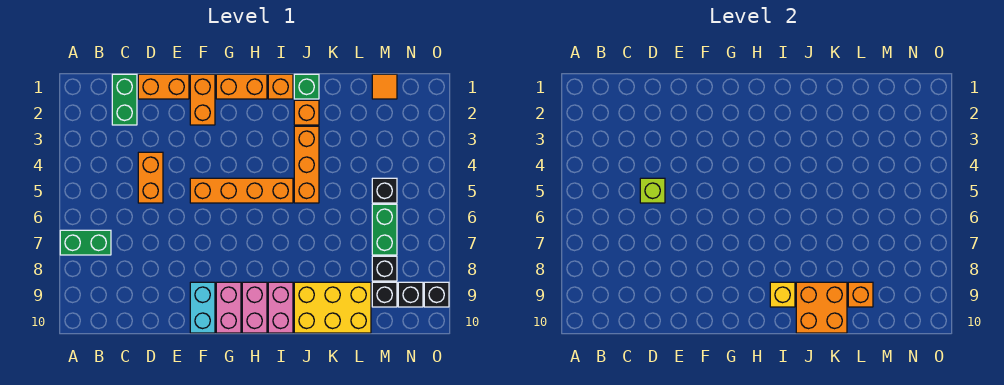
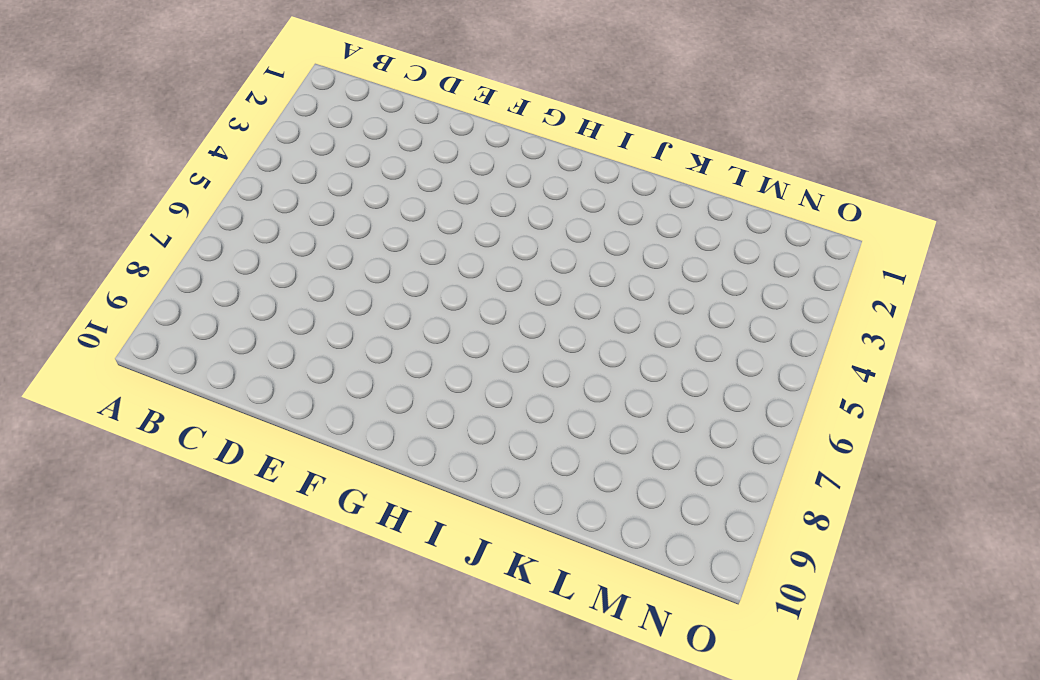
none -> green brick A7:B7 level 1
none -> green brick C1:C2 level 1
none -> orange brick D1:E1 level 1

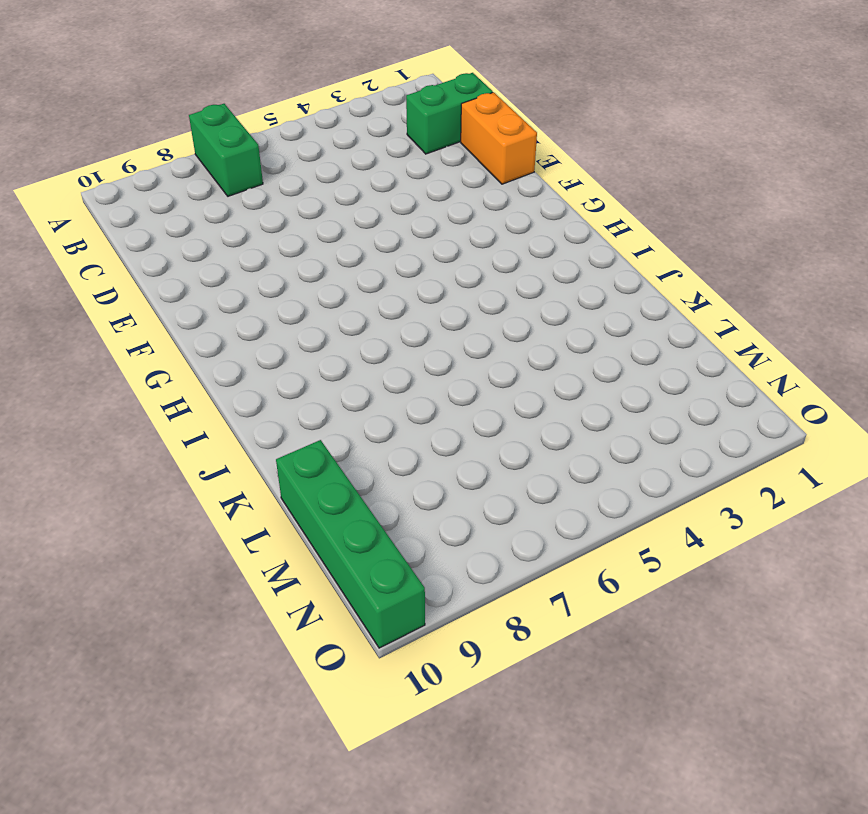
green brick L10:O10 level 1 -> yellow brick J9:L10 level 1
none -> orange brick D4:D5 level 1
none -> orange brick F1:F2 level 1
none -> orange brick F5:I5 level 1

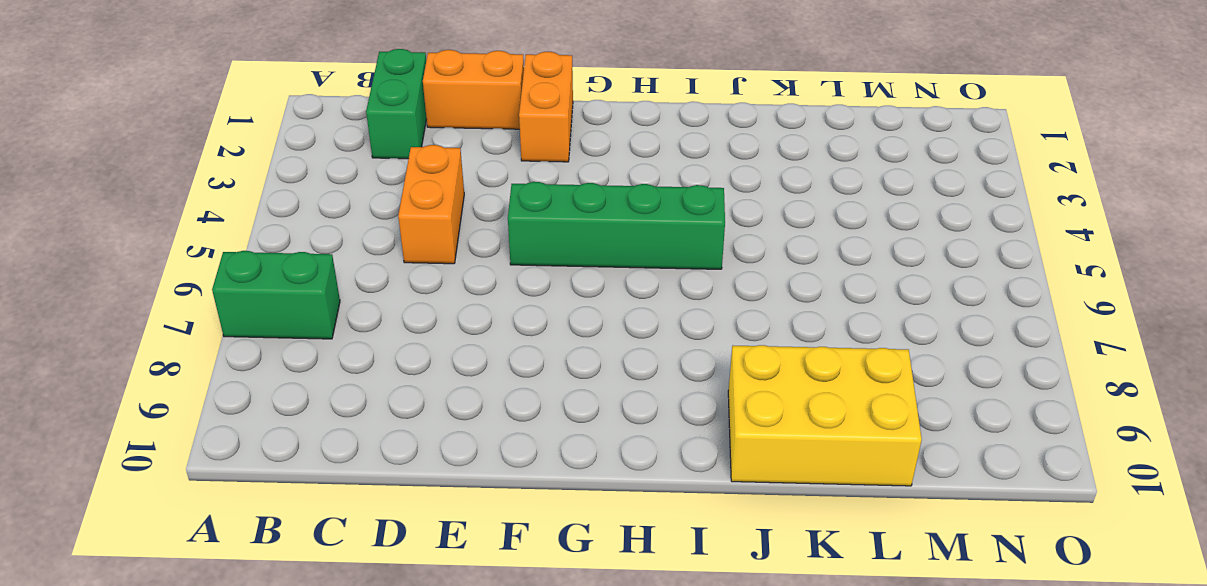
green brick F5:I5 level 1 -> orange brick F5:I5 level 1
none -> cyan brick F9:F10 level 1
none -> orange brick G1:H1 level 1
none -> pink brick G9:G10 level 1

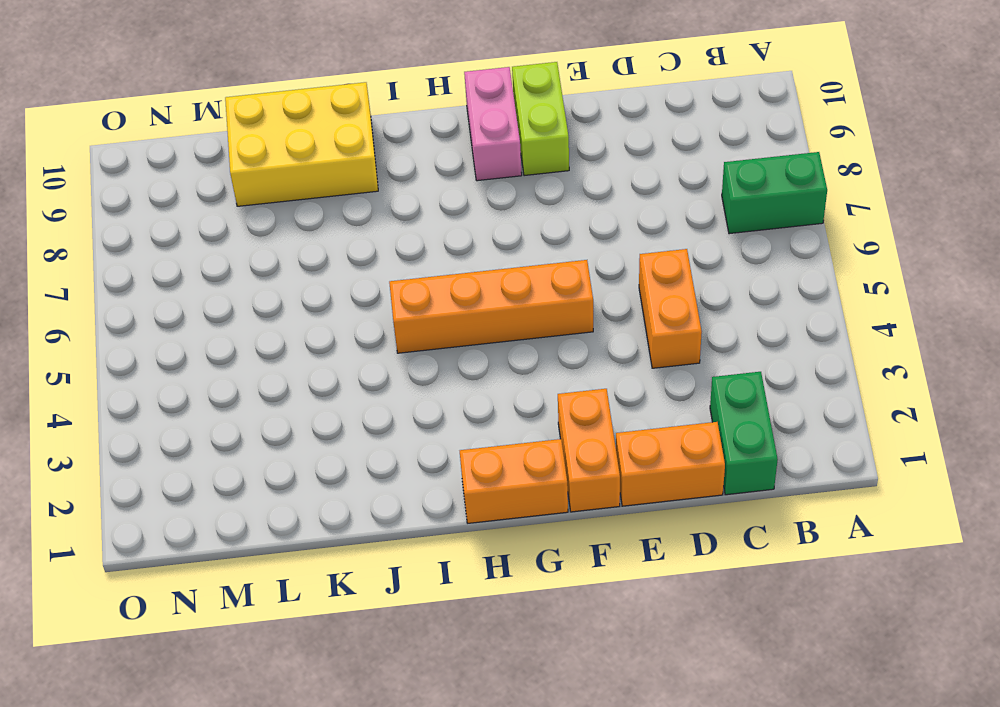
lime brick F9:F10 level 1 -> cyan brick F9:F10 level 1
none -> pink brick H9:H10 level 1
none -> orange brick I1 level 1
none -> pink brick I9:I10 level 1

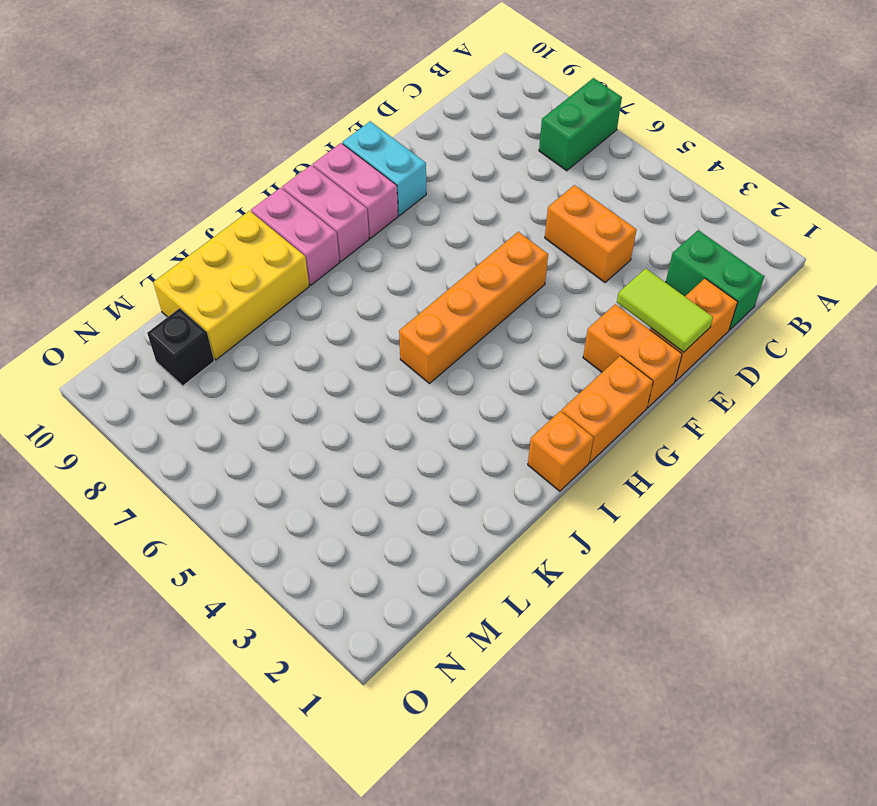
lime tile E1:E2 level 2 -> none
none -> green brick J1 level 1
none -> orange brick J2 level 1
none -> orange brick J3:J5 level 1

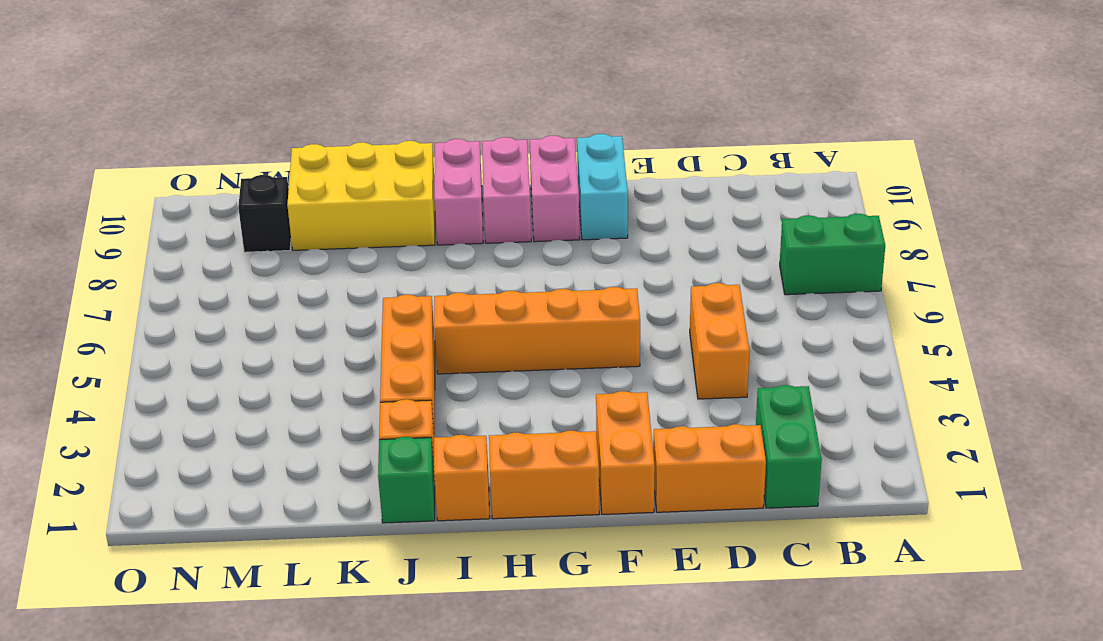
none -> orange tile M1 level 1
none -> black brick M5 level 1
none -> green brick M6:M7 level 1

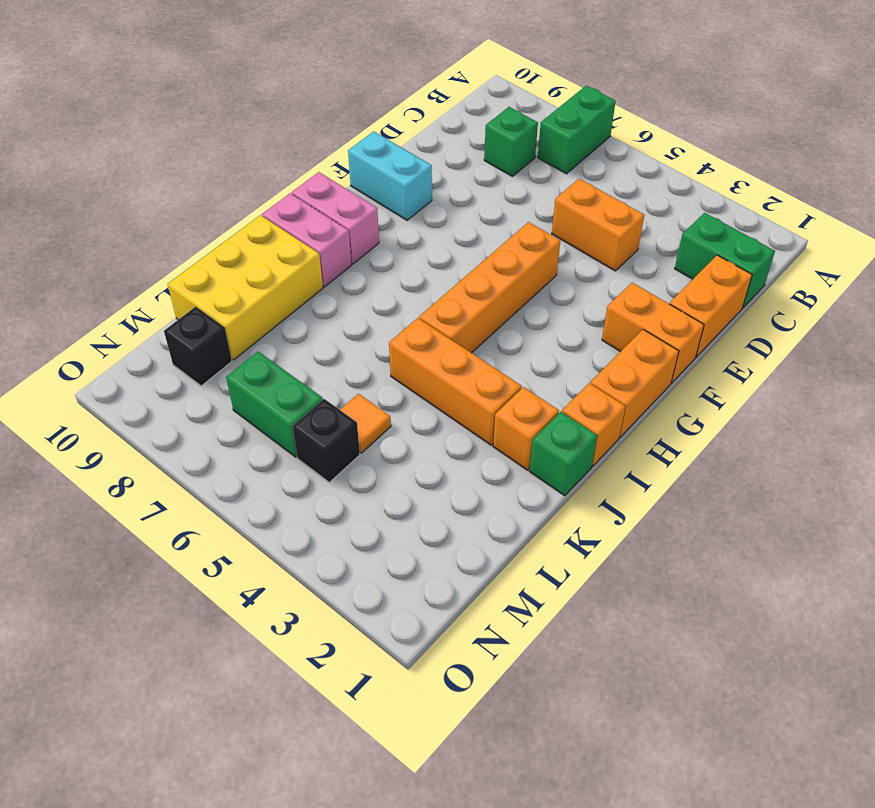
green brick C8 level 1 -> none
orange tile L5 level 1 -> orange tile M1 level 1
none -> pink brick G9:G10 level 1
none -> black brick M8 level 1
none -> black brick N9 level 1

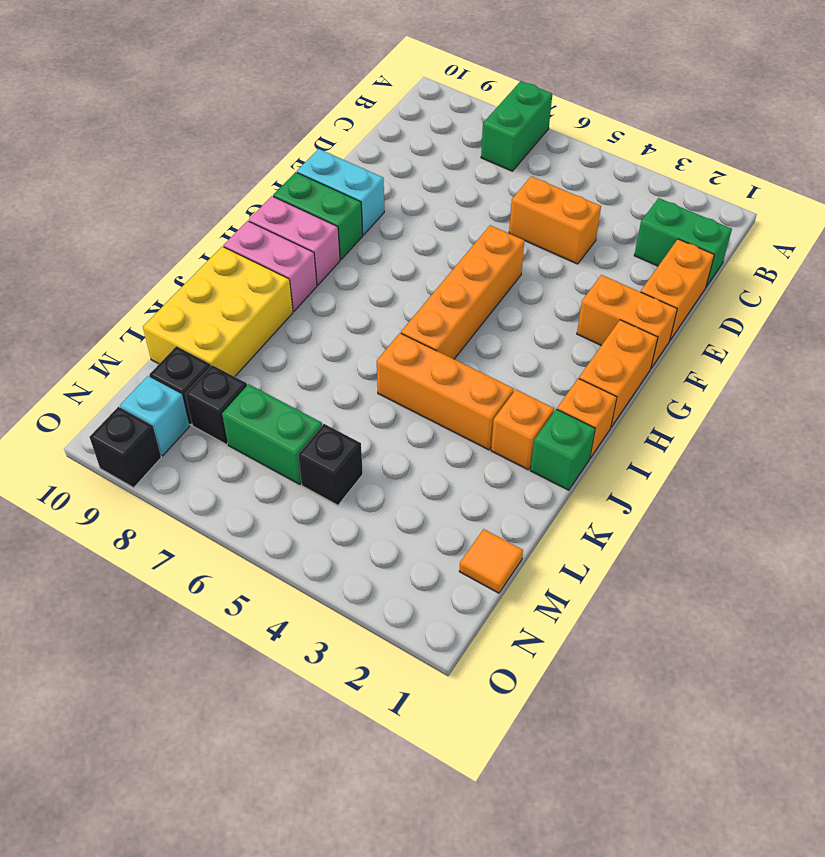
green brick G9:G10 level 1 -> pink brick G9:G10 level 1
cyan brick N9 level 1 -> black brick N9 level 1
none -> lime brick D5 level 2
none -> yellow brick I9 level 2
none -> orange brick J9:K10 level 2

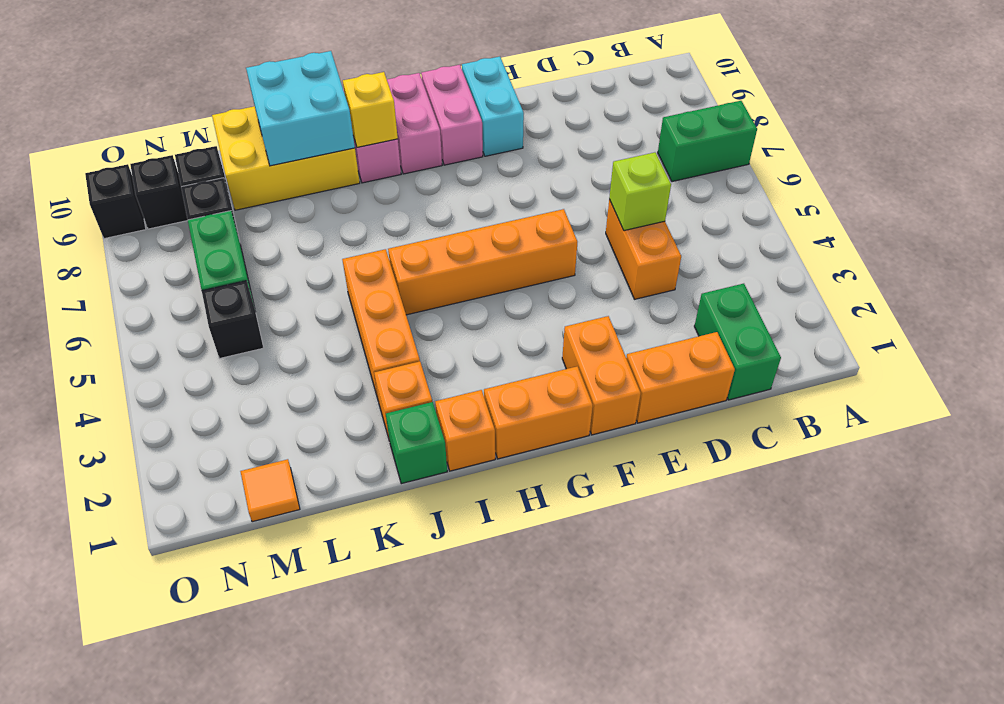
cyan brick J9:K10 level 2 -> orange brick J9:K10 level 2
none -> orange brick L9 level 2

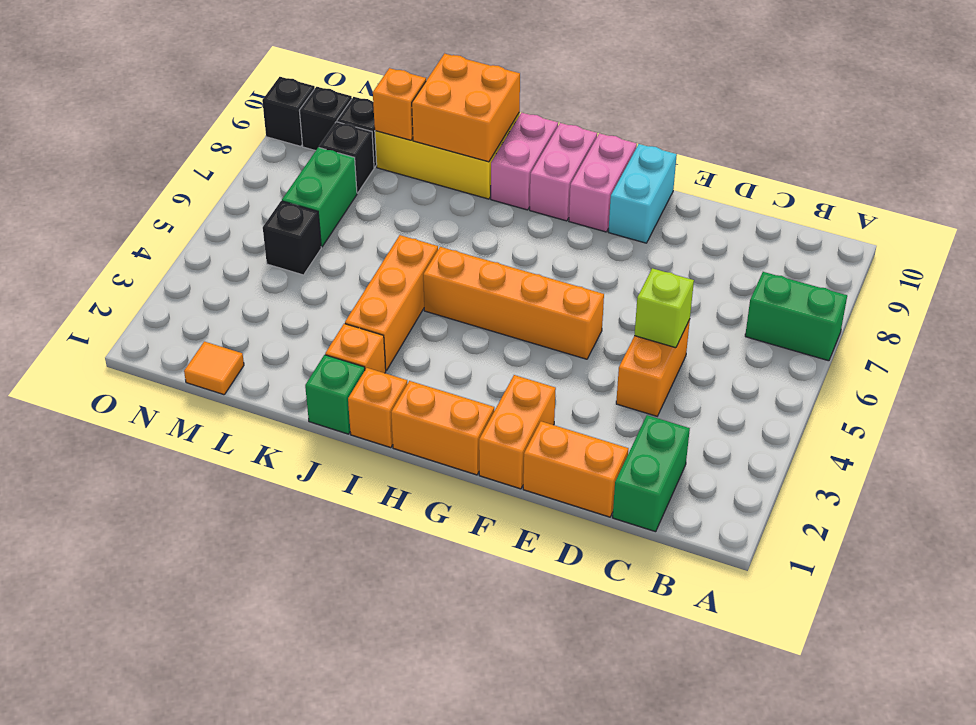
none -> yellow brick I9 level 2

